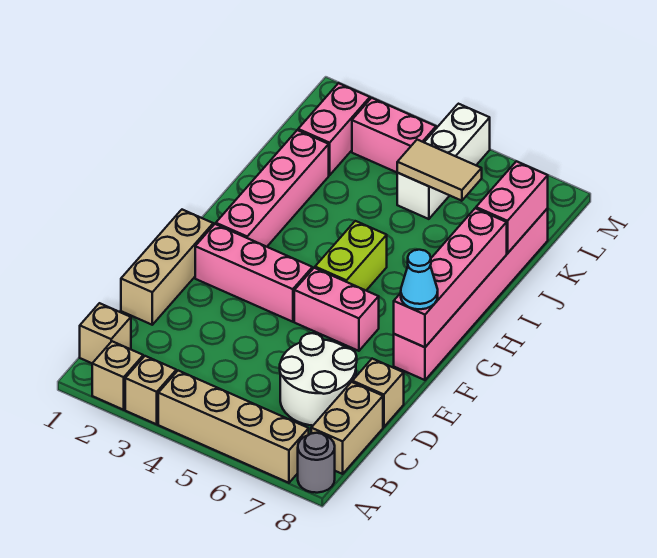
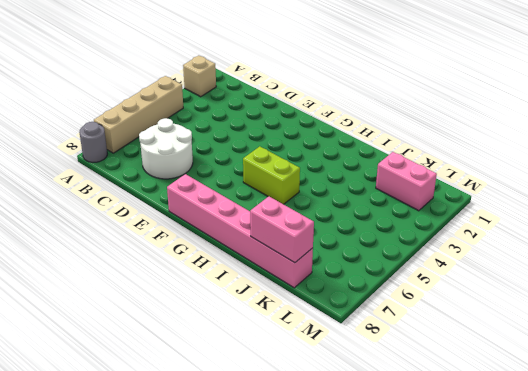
none -> tan brick A3 level 1
none -> tan brick B1 level 1
none -> tan brick B8:C8 level 1

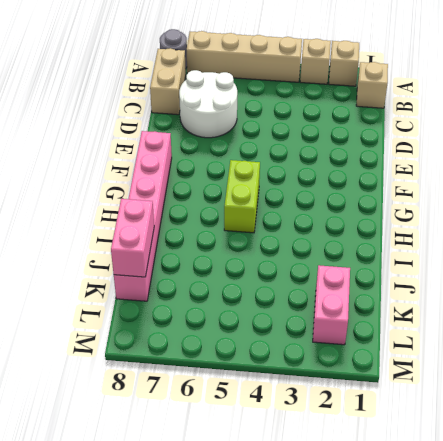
none -> tan brick D1:F1 level 1
none -> tan brick D8 level 1
none -> pink brick F2:F4 level 1

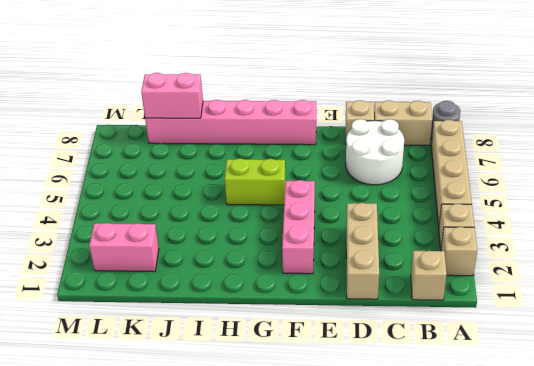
tan brick D1:D3 level 1 -> tan brick D1:F1 level 1
none -> pink brick F5:F6 level 1
none -> pink brick G2:J2 level 1
none -> white brick K5:M5 level 1

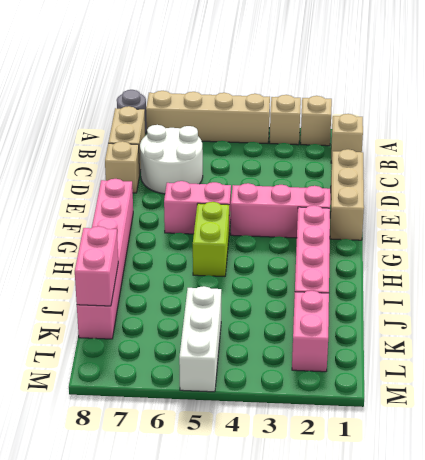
none -> pink brick L3:L4 level 1
none -> pink brick F8:I8 level 2
none -> tan tile K5:K6 level 2

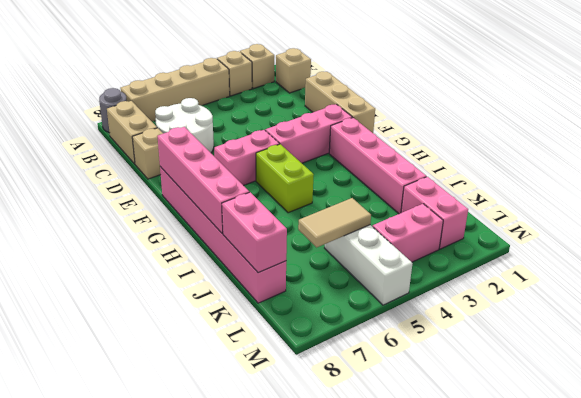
none -> cyan cone F8 level 3

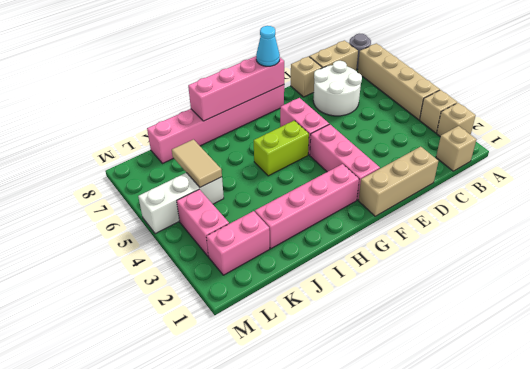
none -> pink brick J8:K8 level 2

